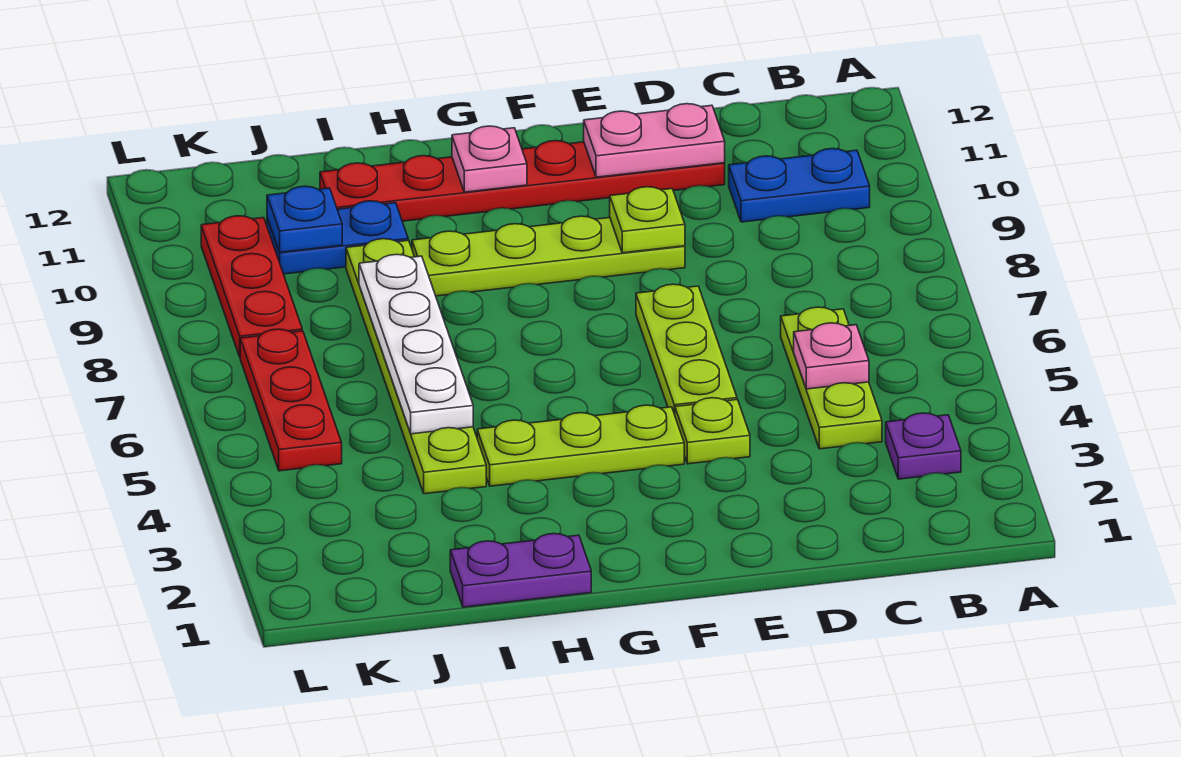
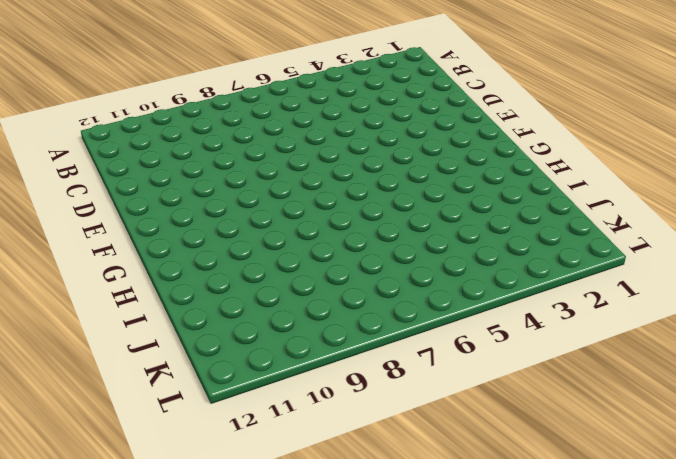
none -> purple plate B3 level 1
none -> blue plate B10:C10 level 1
none -> lime plate C4:C6 level 1

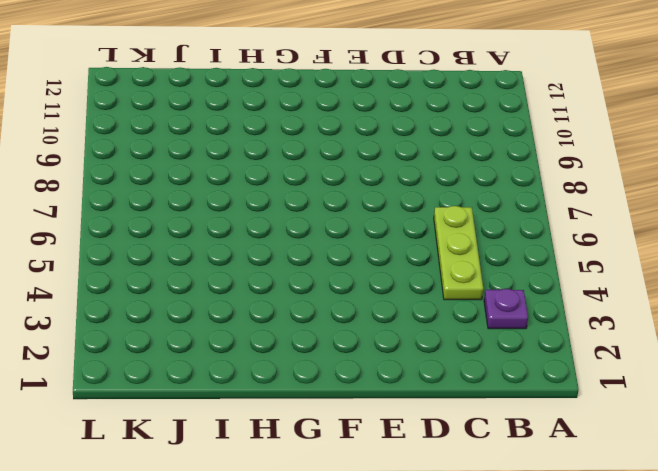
none -> blue plate B10:C10 level 1
none -> red plate D11:I11 level 1
none -> lime plate E4 level 1

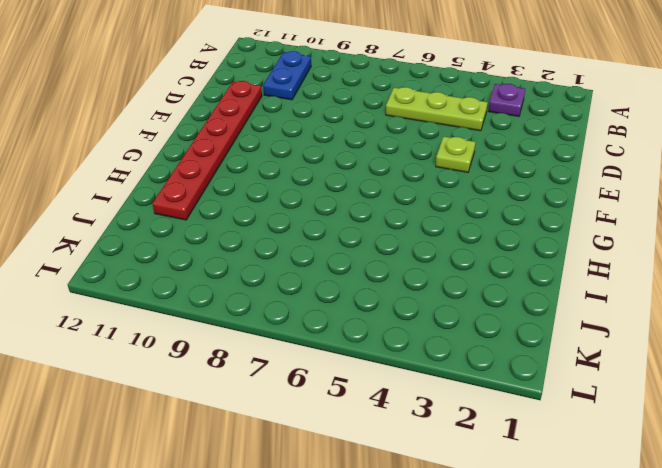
none -> lime plate E5:E7 level 1
none -> lime plate E9:H9 level 1
none -> lime plate F4:H4 level 1

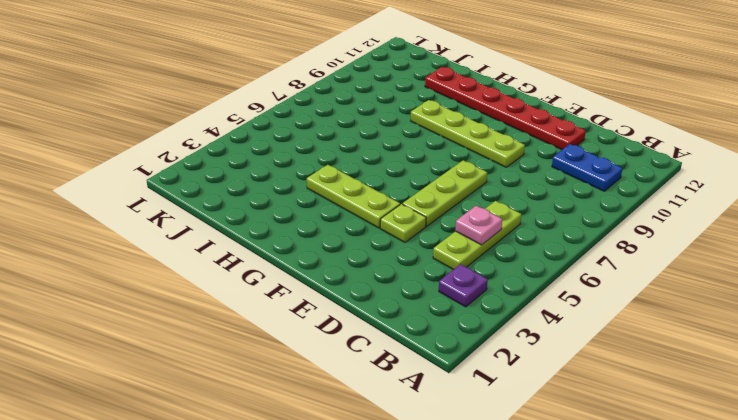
none -> purple plate H1:I1 level 1
none -> lime plate I4:I9 level 1
none -> blue plate I10:J10 level 1

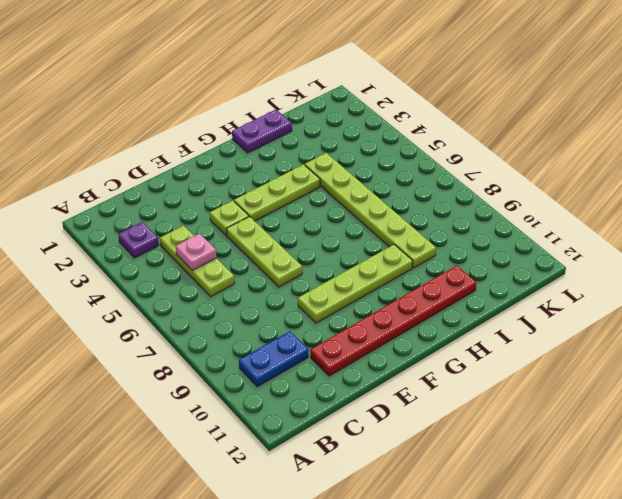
none -> blue plate I10:J10 level 1
none -> red plate K5:K7 level 1
none -> red plate K8:K10 level 1

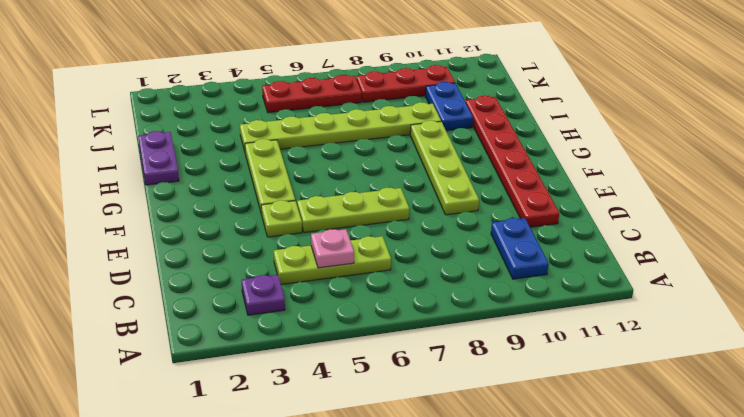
none -> pink plate D11:E11 level 2
none -> lime plate E9 level 2
none -> pink plate G11 level 2

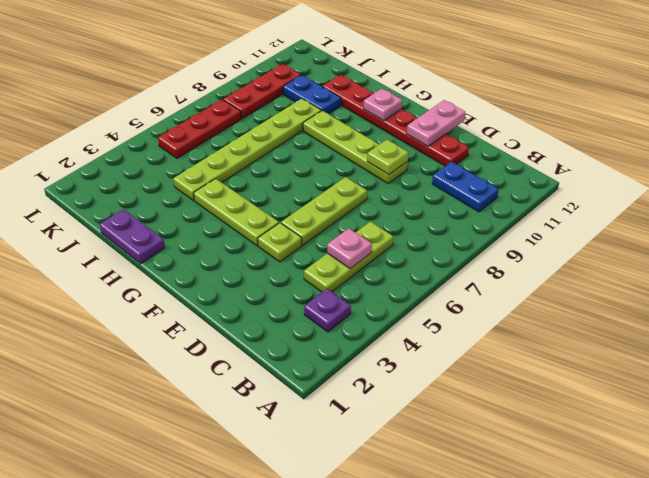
pink plate E11:E12 level 2 -> pink plate D11:E11 level 2
none -> white plate I5:I8 level 2
none -> blue plate J10 level 2

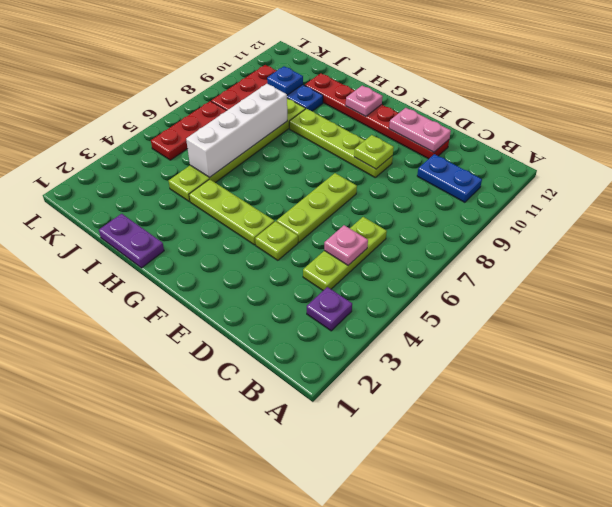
white brick I5:I8 level 2 -> white plate I5:I8 level 2

